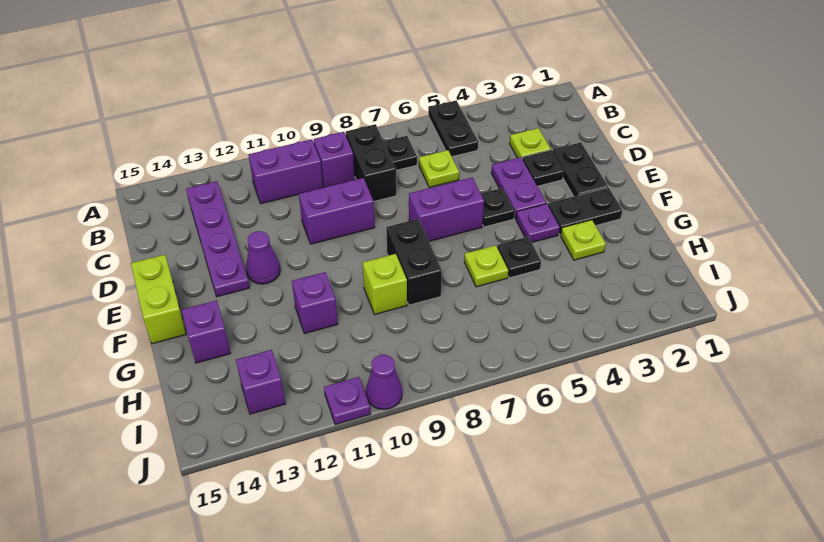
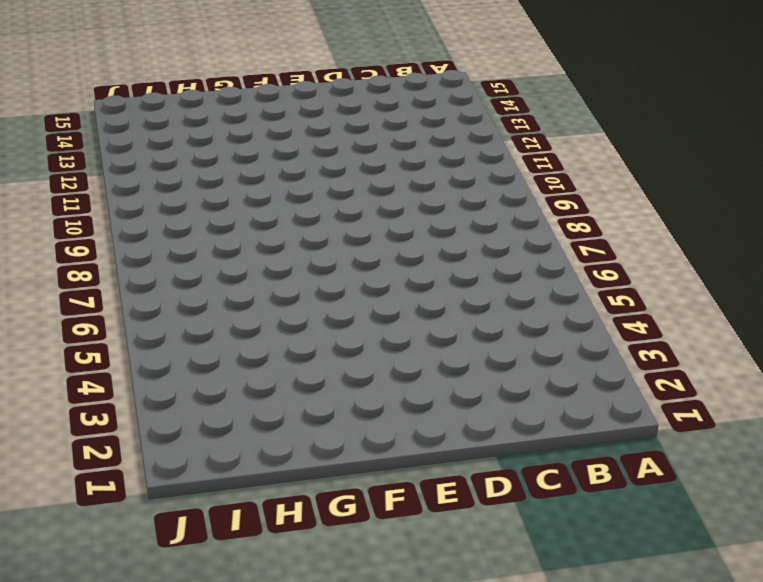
none -> black plate A5:B5 level 1
none -> black plate B7 level 1
none -> black brick B8:C8 level 1

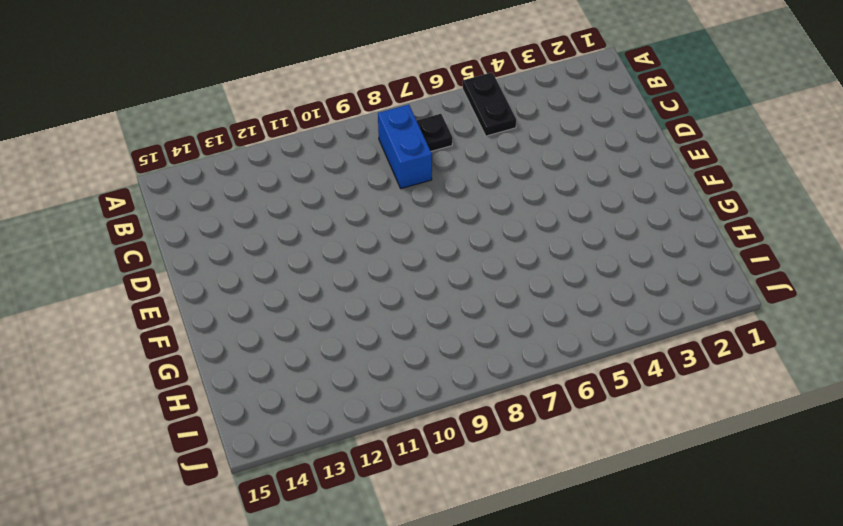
blue brick B8:C8 level 1 -> black brick B8:C8 level 1
none -> purple brick B9 level 1
none -> purple brick B10:B11 level 1
none -> purple plate B13:E13 level 1

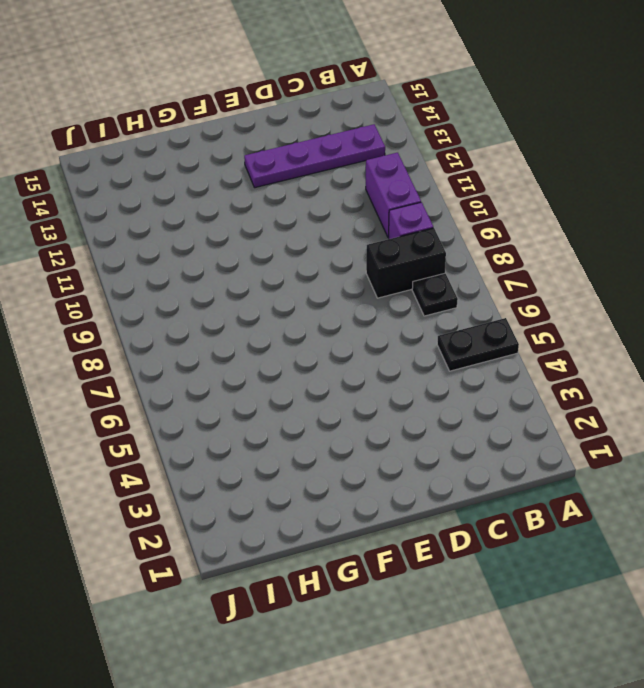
none -> lime plate C3 level 1
none -> lime plate C6 level 1
none -> black plate D2:E2 level 1

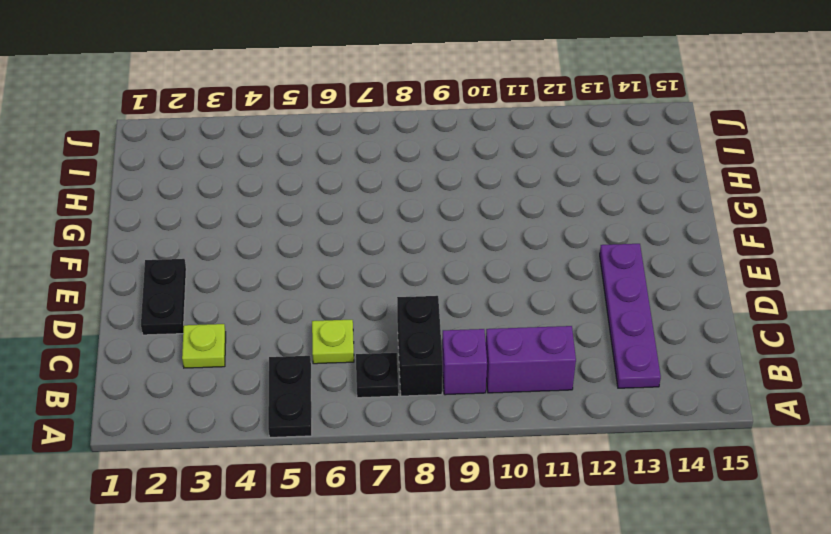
none -> black plate D3 level 1
none -> purple plate D4:E4 level 1
none -> purple brick D9:D10 level 1

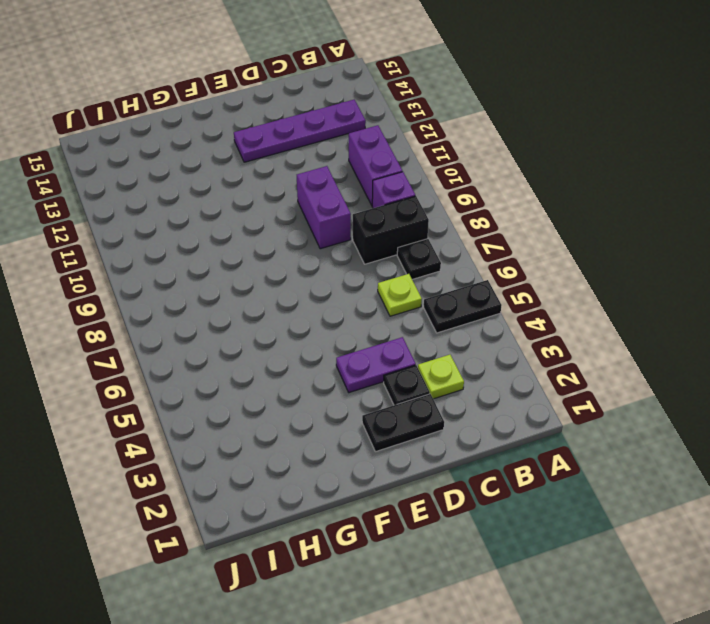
none -> black plate E5 level 1
none -> purple brick E6:E7 level 1
none -> purple cone E12 level 1

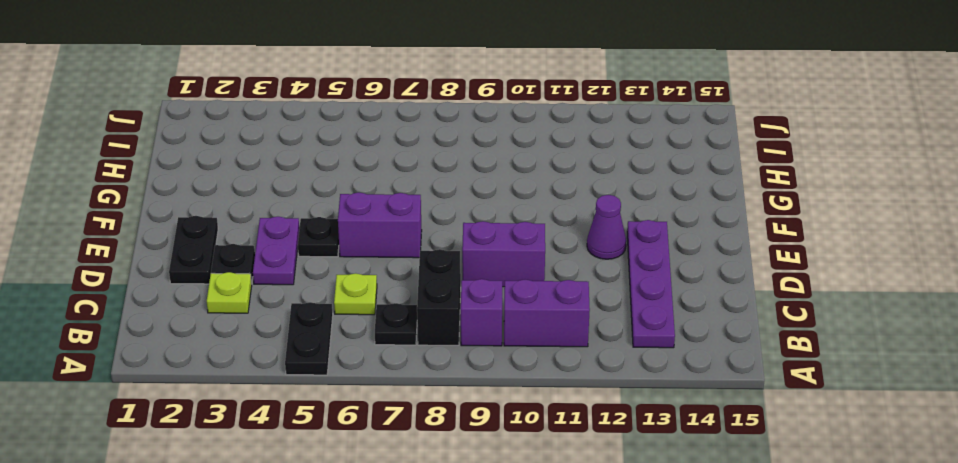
none -> lime brick E15:F15 level 1
none -> black plate F2:F3 level 1
none -> purple plate F4 level 1

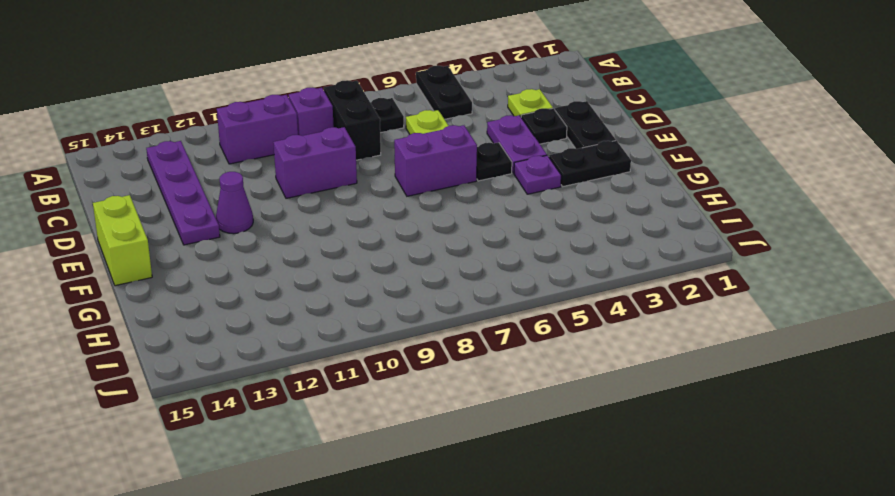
none -> black brick F8:G8 level 1
none -> lime plate G3 level 1
none -> black plate G5 level 1

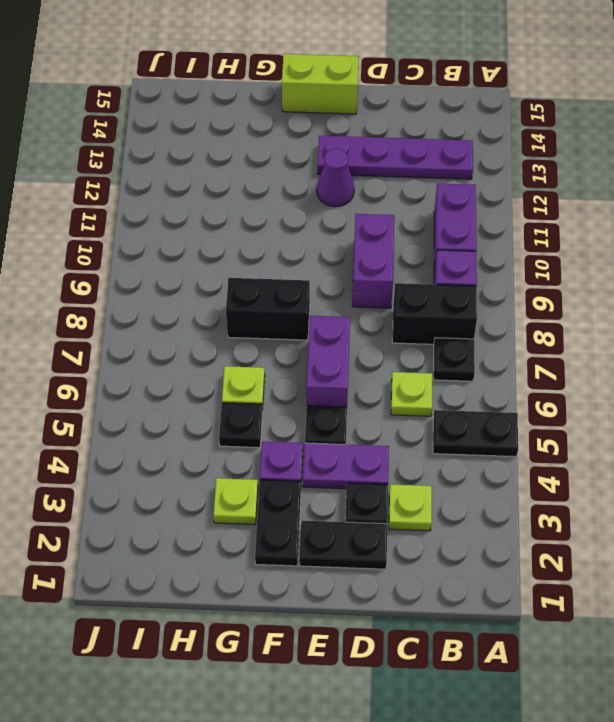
none -> lime brick G9 level 1
none -> purple brick G11 level 1
none -> purple brick G14 level 1

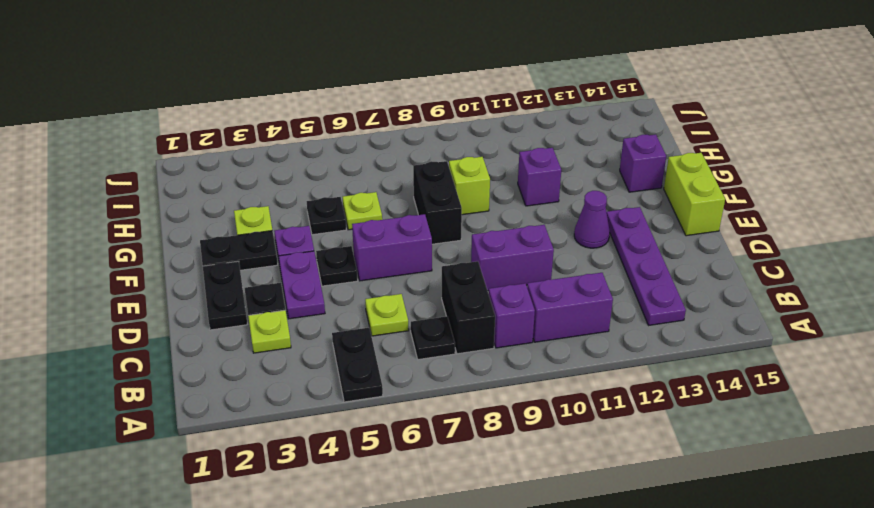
none -> purple brick I13 level 1
none -> purple cone J10 level 1
none -> purple plate J11 level 1

